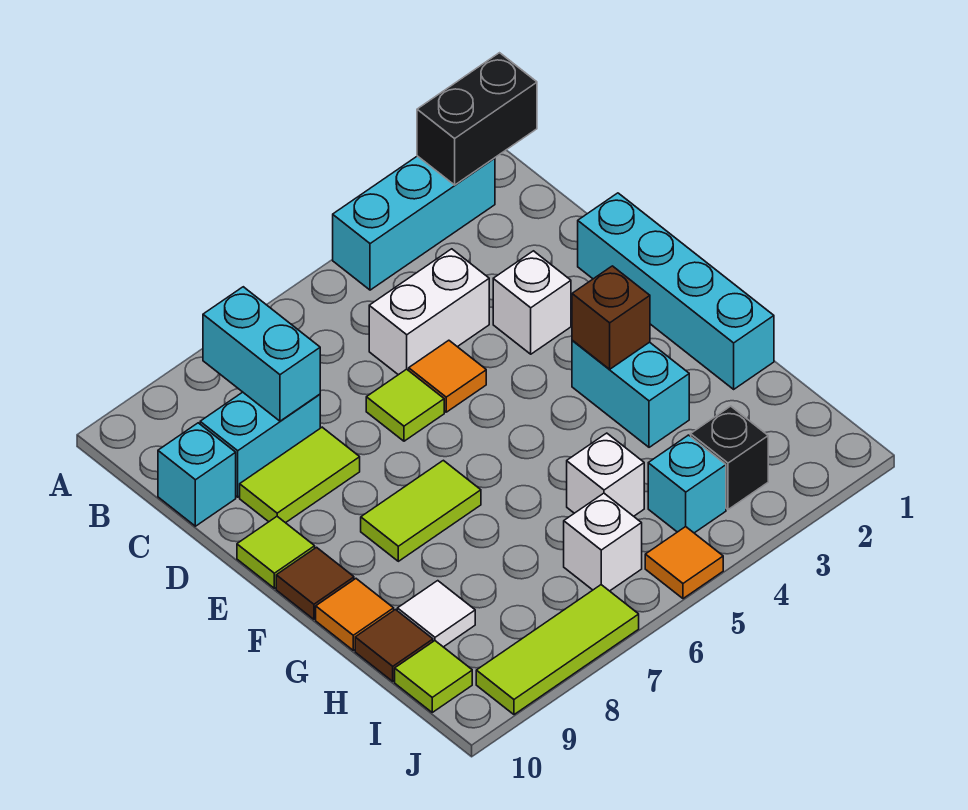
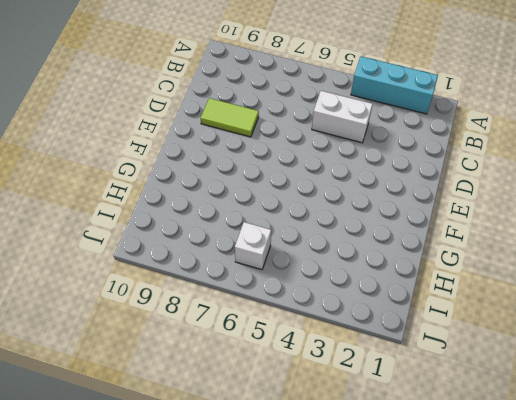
none -> cyan brick C8:C9 level 1
none -> cyan brick C10 level 1
none -> cyan brick D1:G1 level 1

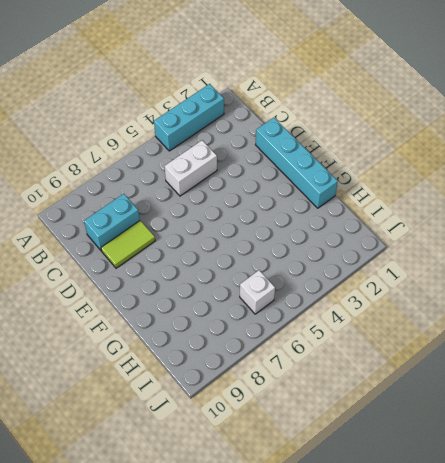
none -> cyan brick C10 level 1
none -> white brick D3 level 1
none -> orange tile D5 level 1

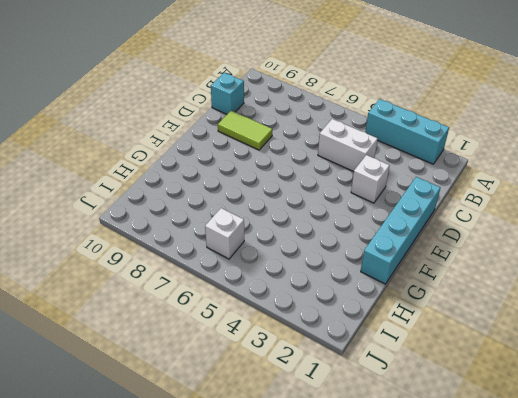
none -> cyan brick C8:C9 level 1
none -> orange tile D5 level 1
none -> lime tile D6 level 1

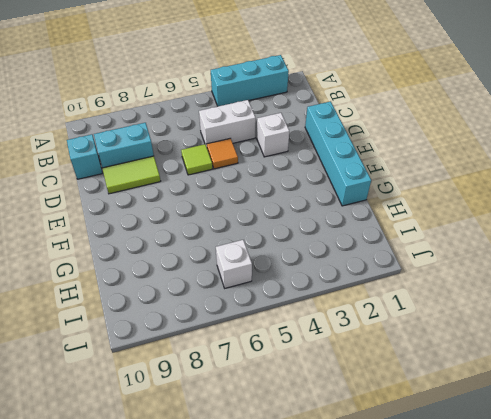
none -> lime tile E10 level 1
none -> cyan brick F3:G3 level 1
none -> lime tile F7:F8 level 1

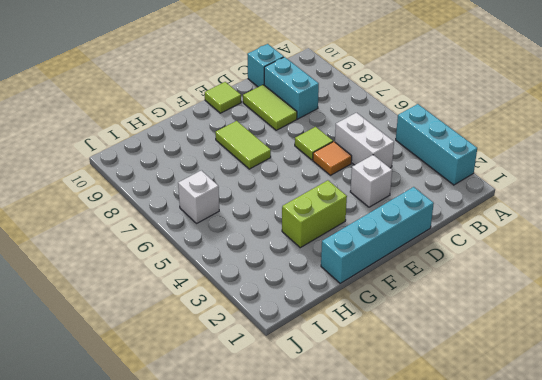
lime brick F3:G3 level 1 -> cyan brick F3:G3 level 1
none -> brown tile F10 level 1
none -> orange tile G10 level 1
none -> white brick H5 level 1

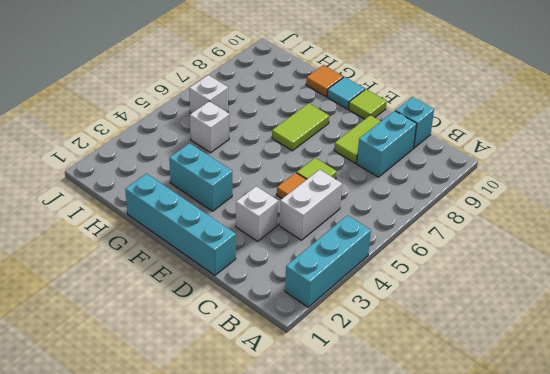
cyan tile F10 level 1 -> brown tile F10 level 1
none -> white tile H9 level 1
none -> brown tile H10 level 1
none -> black brick I3 level 1

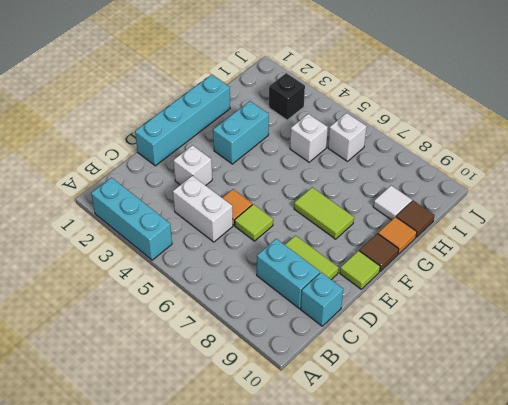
none -> cyan brick I4 level 1
none -> lime tile I10 level 1
none -> orange tile J5 level 1

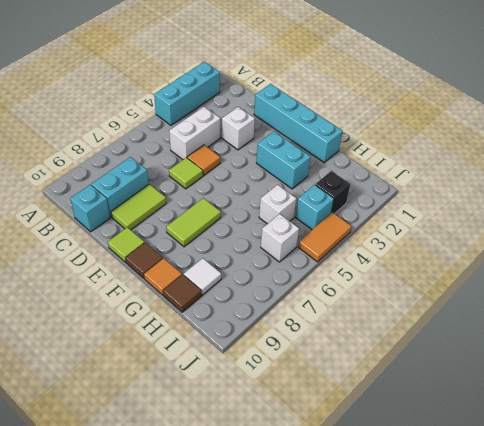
orange tile J4:J5 level 1 -> orange tile J5 level 1
none -> lime tile I10 level 1
none -> lime tile J7:J9 level 1
none -> black brick A1:A2 level 2

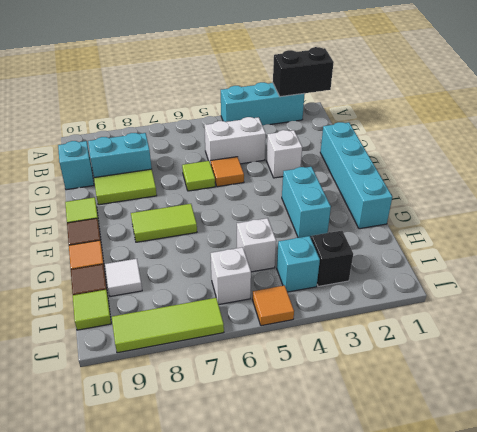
none -> cyan brick B8:C8 level 2
none -> brown brick F3 level 2

